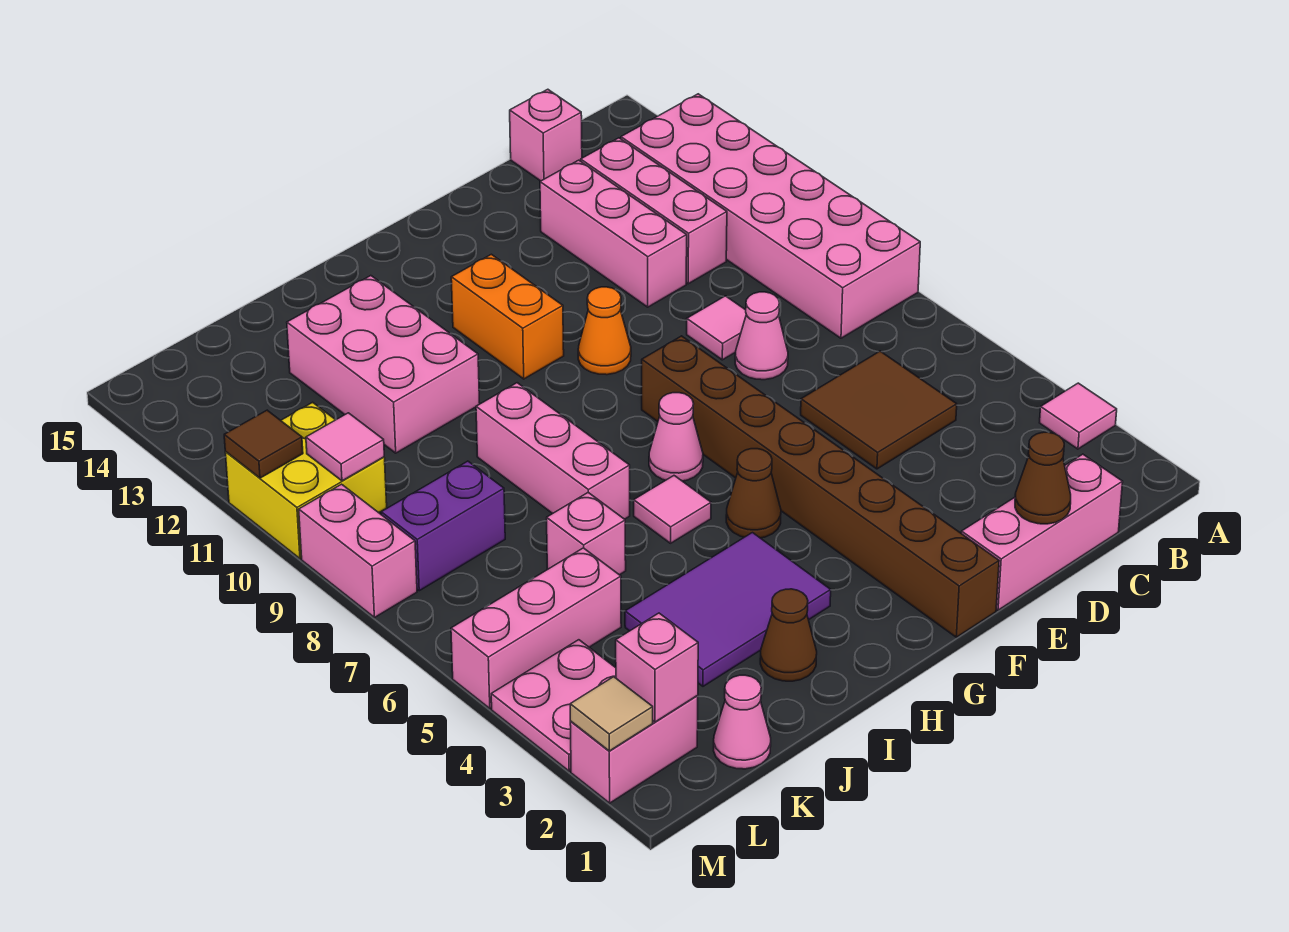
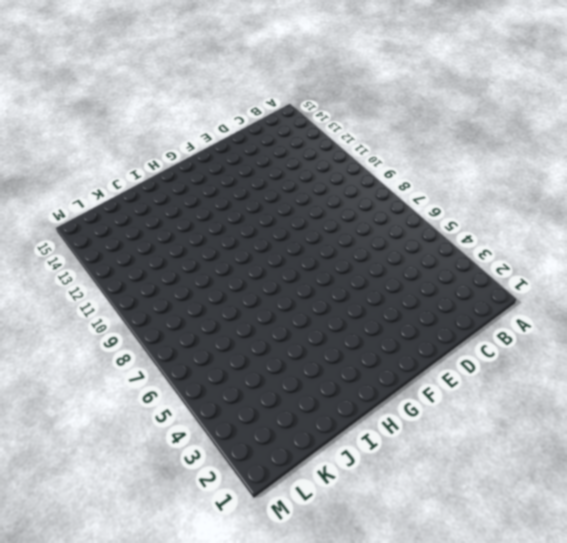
none -> pink tile A3 level 1
none -> pink brick A8:B13 level 1
none -> pink brick C1:E1 level 1
none -> brown tile C5:D6 level 1

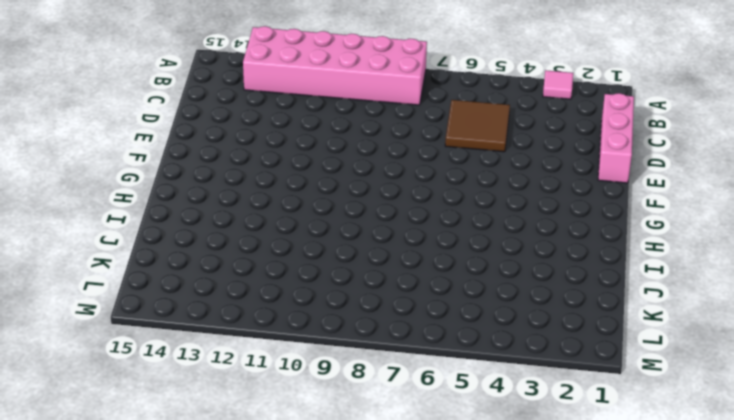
none -> pink brick C11:C13 level 1
none -> pink brick C15 level 1
none -> pink cone D8 level 1
none -> pink tile D9 level 1

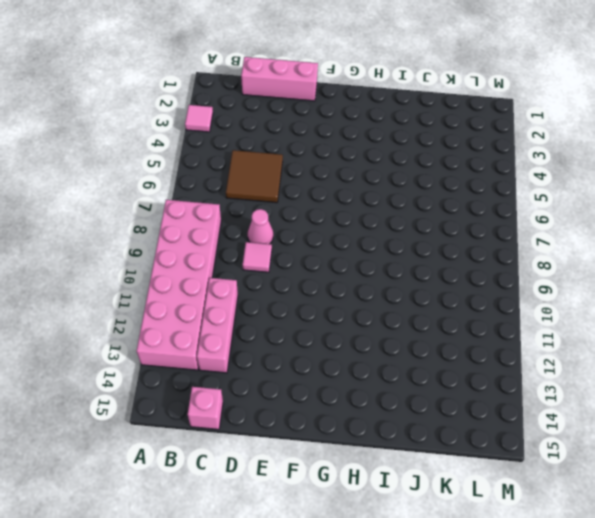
none -> pink brick D11:D13 level 1
none -> brown brick F1:F8 level 1
none -> orange cone F10 level 1
none -> brown cone G5 level 1

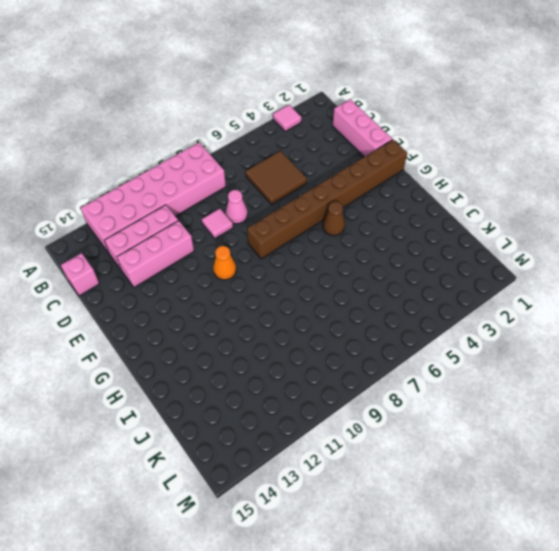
none -> pink cone G7 level 1
none -> orange brick G11:G12 level 1
none -> purple tile H3:J4 level 1
none -> pink tile H6 level 1

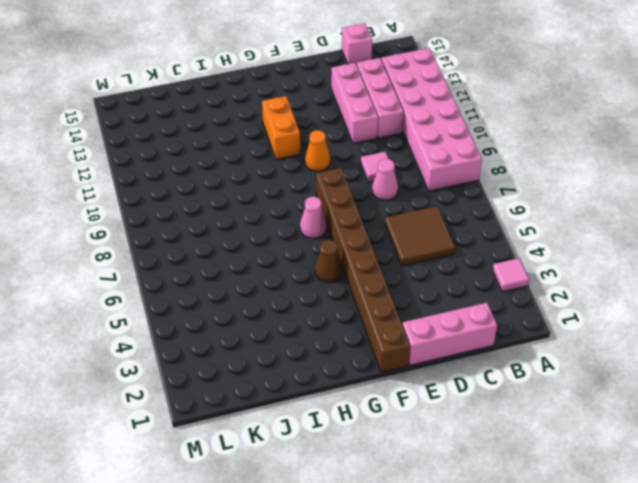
none -> purple tile H3:J4 level 1
none -> pink tile H6 level 1
none -> brown cone I2 level 1
none -> pink brick I7:I9 level 1

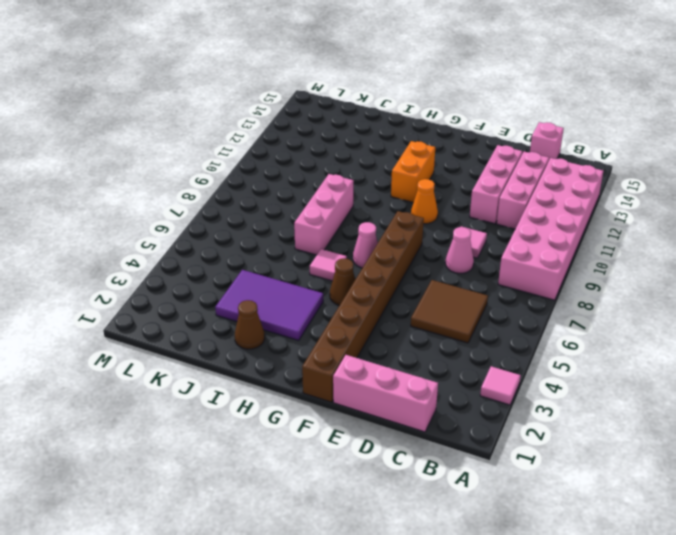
none -> pink brick I11:J13 level 1
none -> pink brick J6 level 1
none -> pink cone K1 level 1
none -> pink brick K5:M5 level 1

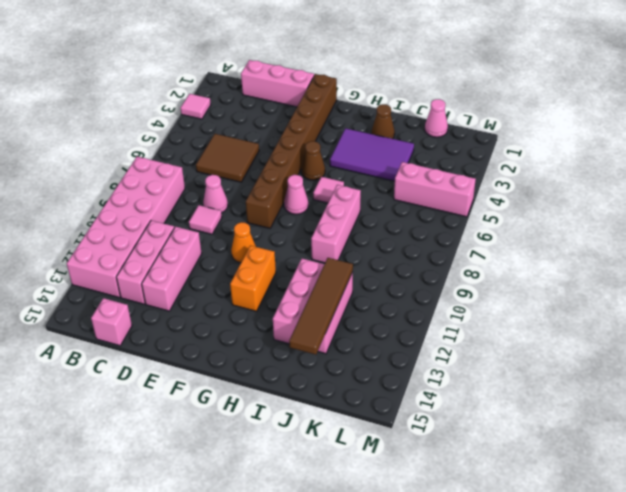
brown tile J11:J14 level 2 -> none
none -> pink brick J6 level 1
none -> purple brick K8:L8 level 1
none -> pink brick L2:M2 level 1
none -> pink plate L3:M4 level 1

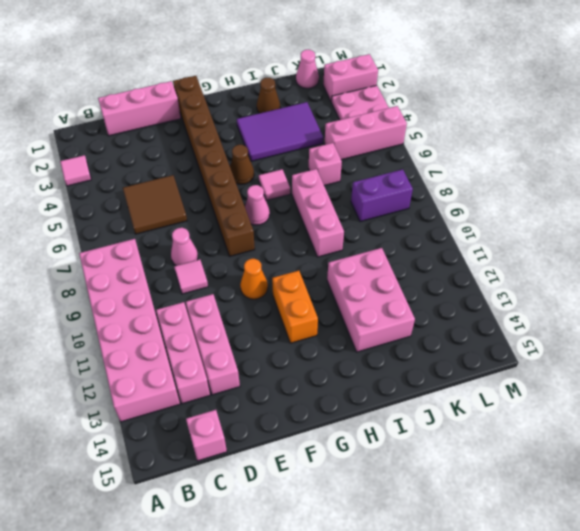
none -> yellow brick L10:M11 level 1
none -> pink brick M8:M9 level 1
none -> brown cone D1 level 2
none -> pink brick L2 level 2

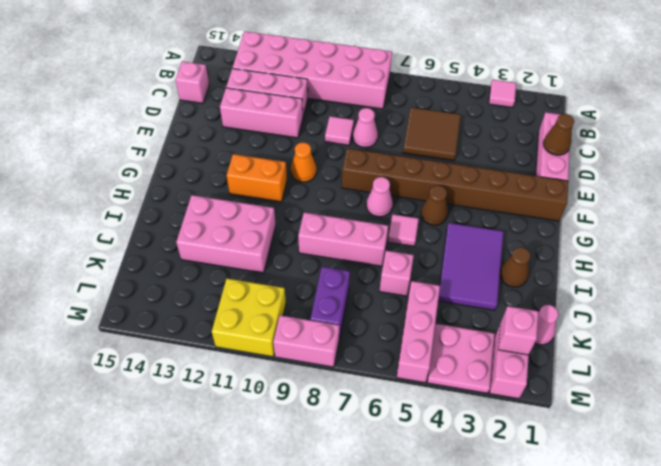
none -> pink tile L10 level 2
none -> tan tile M2 level 2
none -> brown tile M11 level 2

